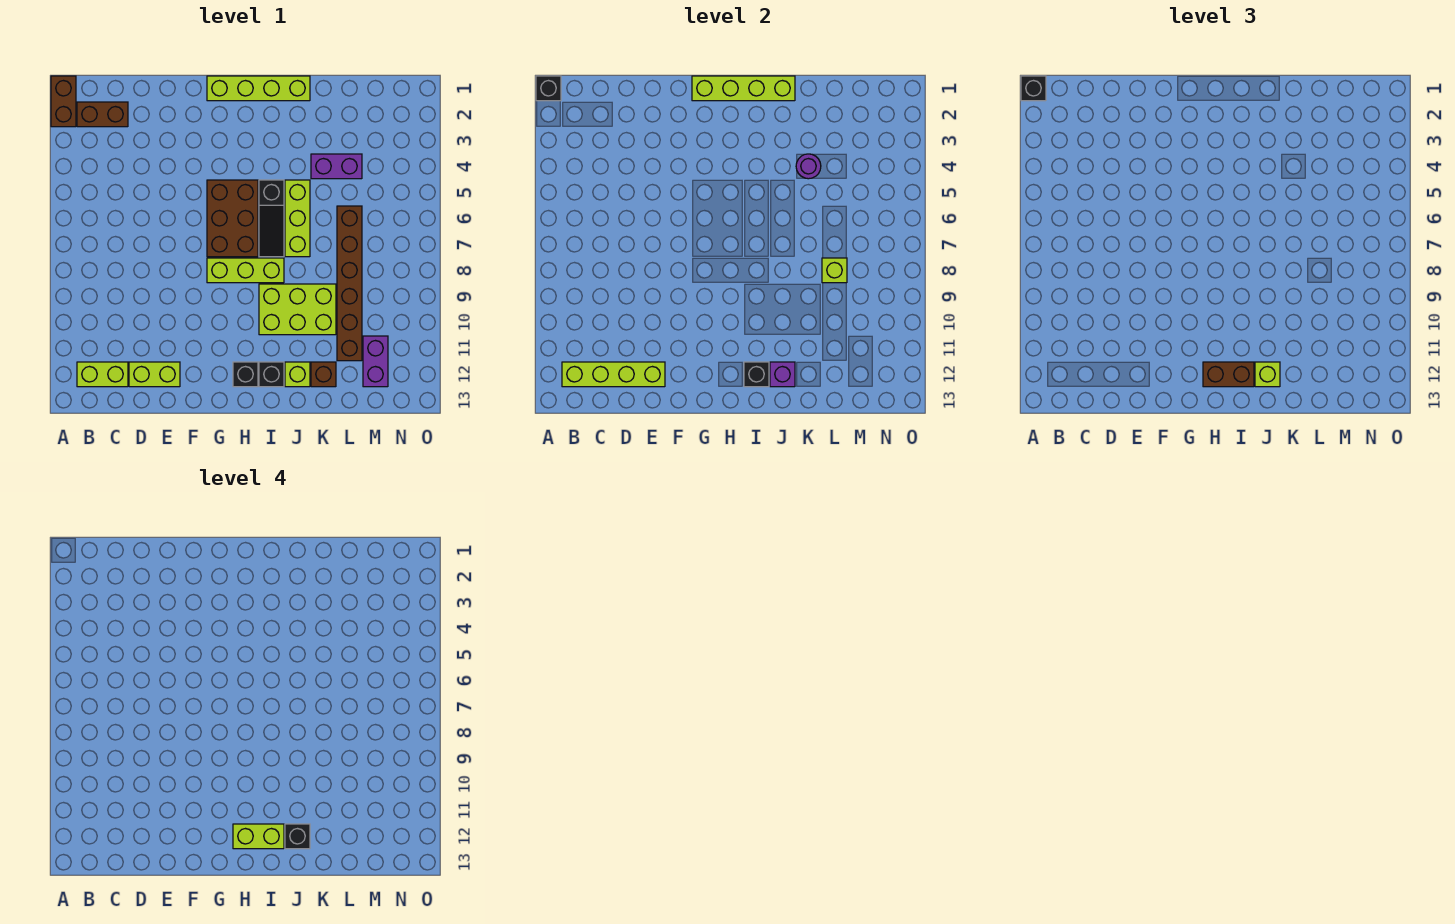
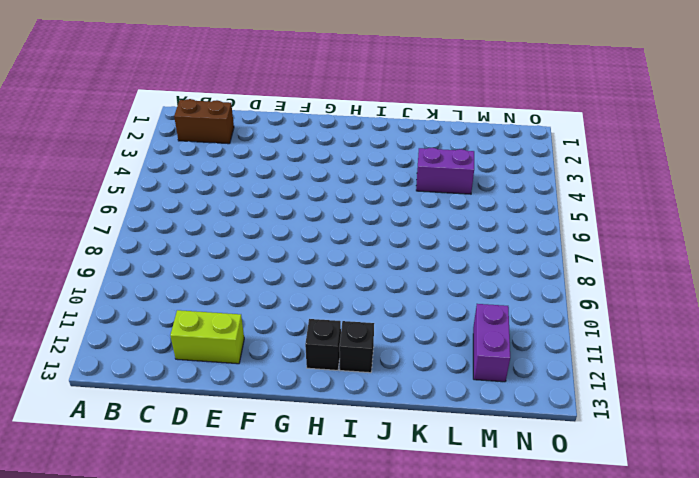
none -> brown brick A1:A2 level 1
none -> lime brick B12:C12 level 1
none -> lime brick G1:J1 level 1

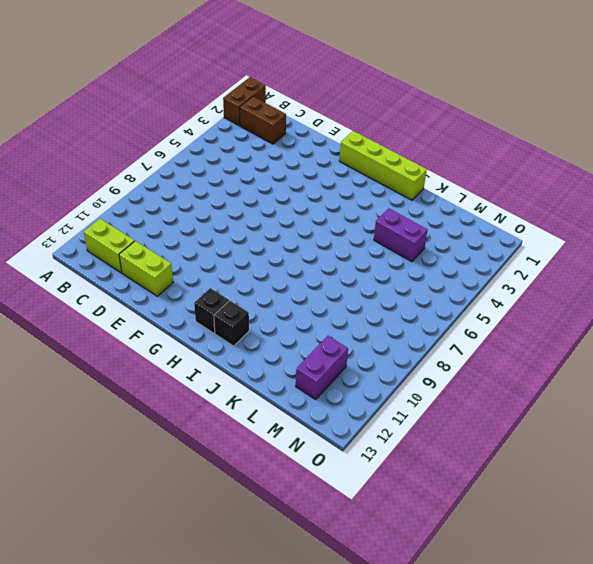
none -> brown brick G5:H7 level 1
none -> lime brick G8:I8 level 1
none -> black slope I5:I7 level 1 top 5

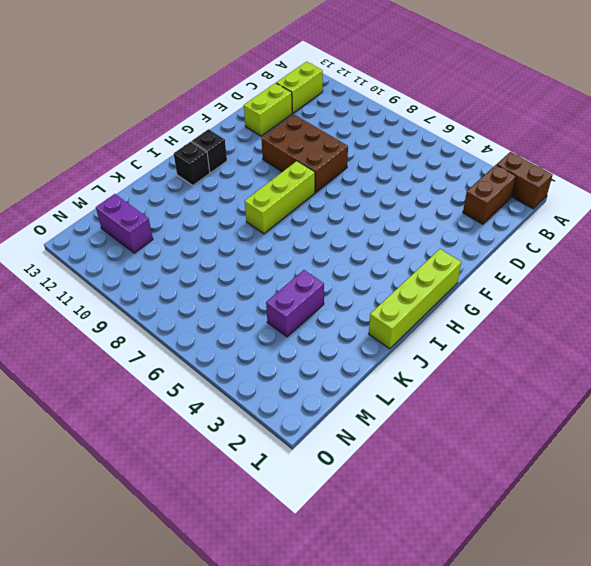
brown brick E8:F10 level 1 -> brown brick G5:H7 level 1
none -> black slope I5:I7 level 1 top 5
none -> lime brick I9:K10 level 1
none -> lime brick J5:J7 level 1

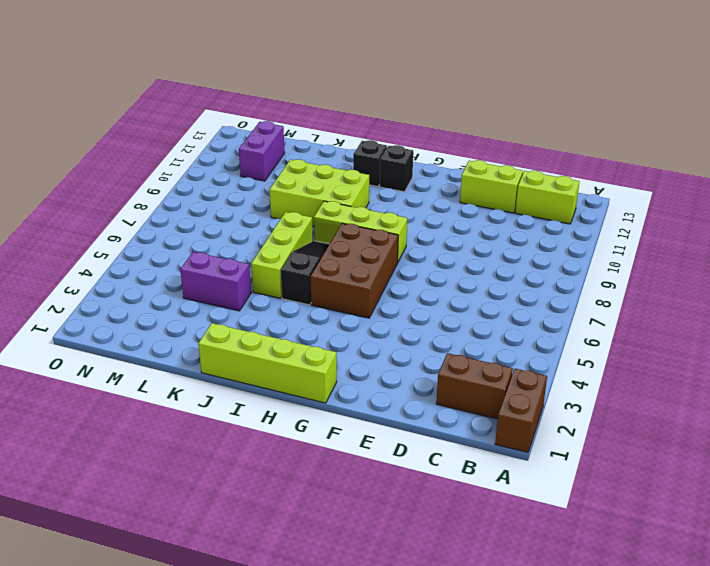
none -> lime brick J12 level 1
none -> brown brick K12 level 1
none -> brown brick L6:L11 level 1

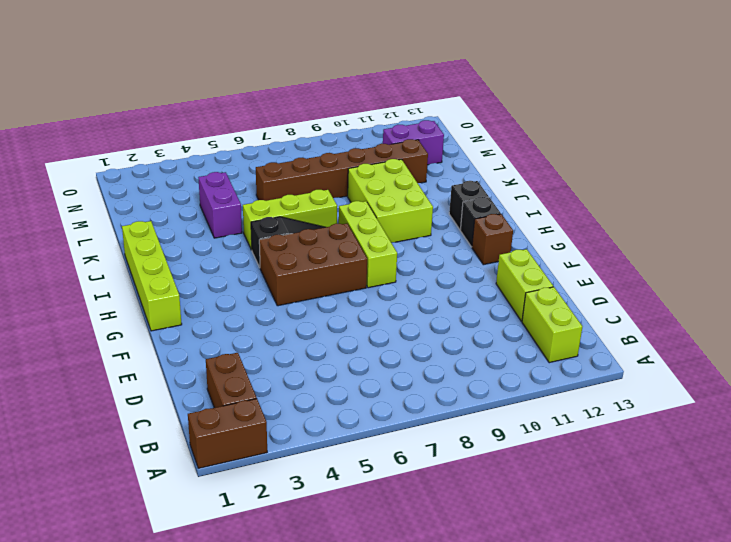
brown brick G12 level 1 -> brown brick K12 level 1
none -> lime brick J12 level 1
none -> black brick A1 level 2
none -> lime brick B12:E12 level 2

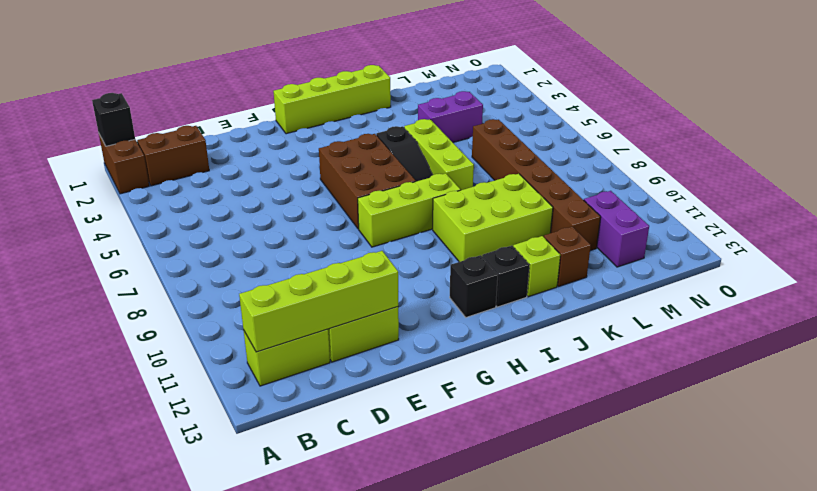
none -> lime brick G1:J1 level 2
none -> black brick I12 level 2
none -> purple brick J12 level 2

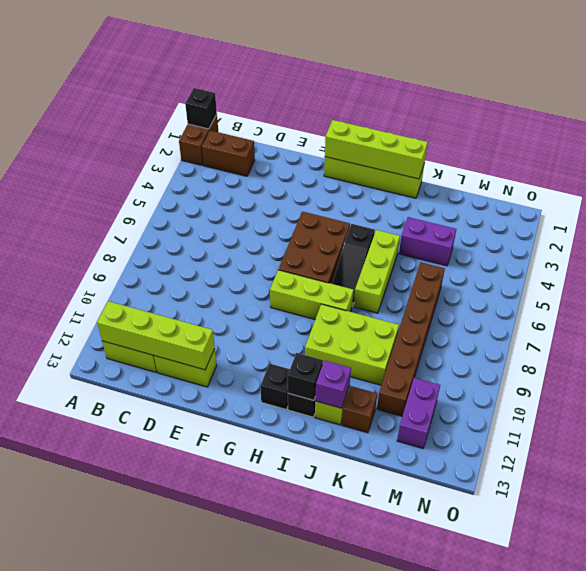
none -> purple round brick K4 level 2
none -> lime brick L8 level 2
none -> black brick A1 level 3

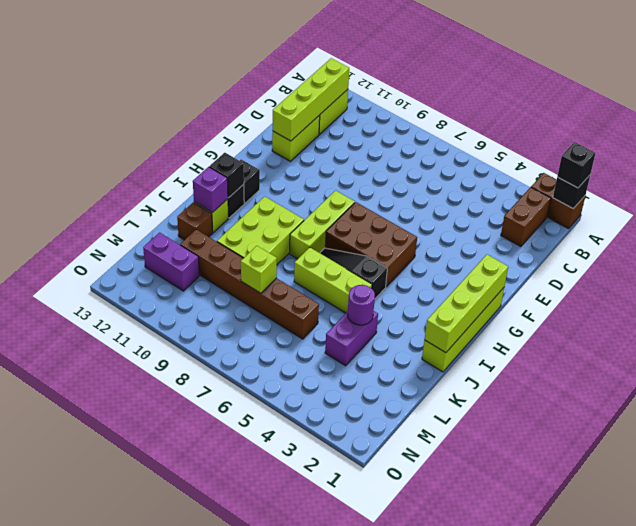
none -> brown brick H12:I12 level 3
none -> lime brick J12 level 3
none -> lime brick H12:I12 level 4

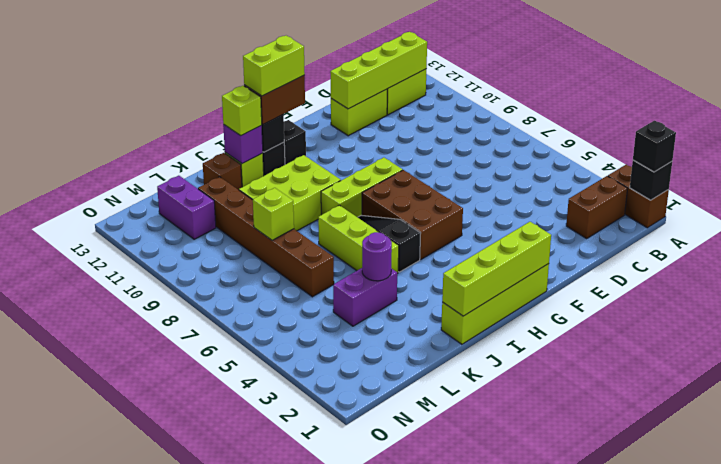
none -> black brick J12 level 4

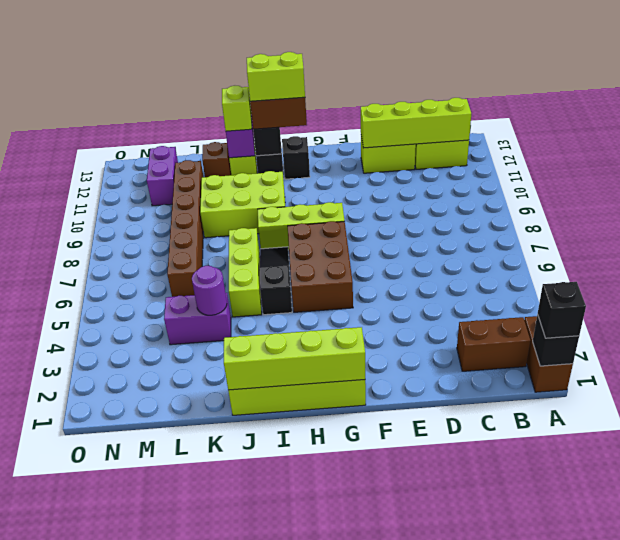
none -> lime brick L8 level 2
none -> black brick J12 level 4

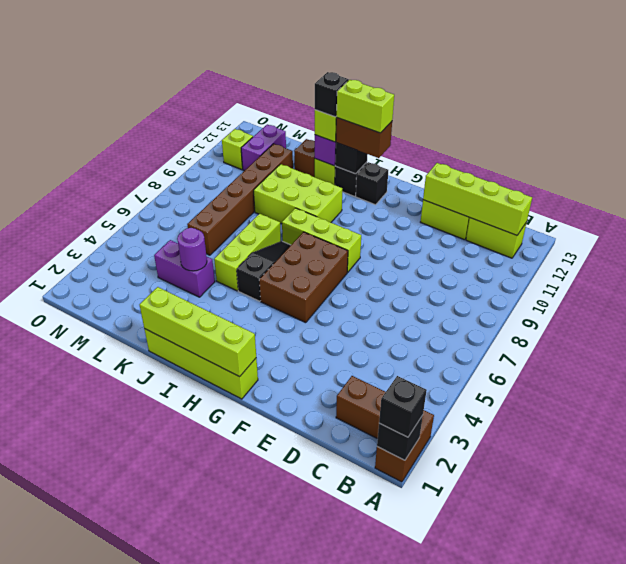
lime brick N11 level 1 -> lime brick L8 level 2

